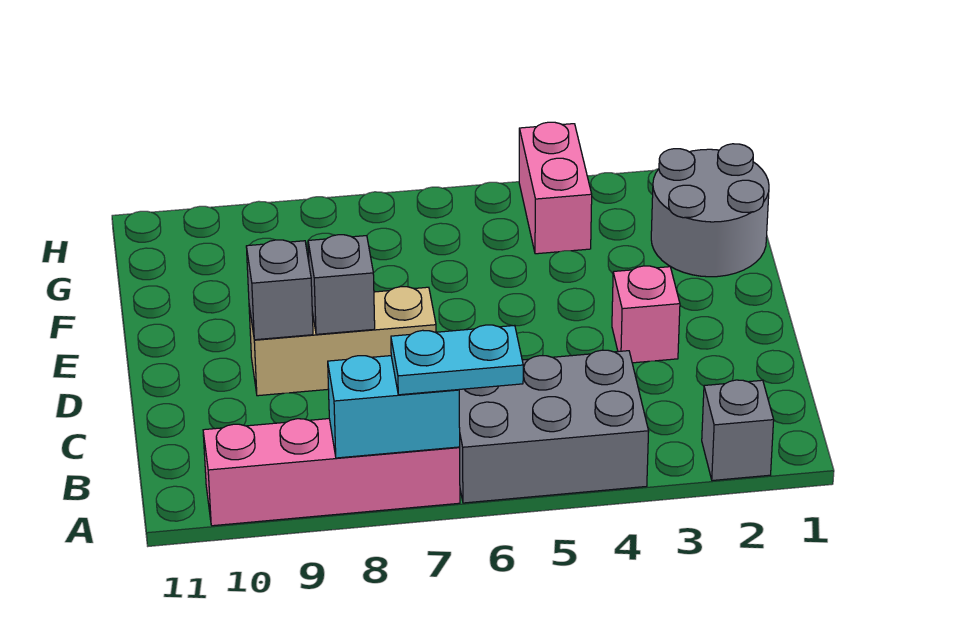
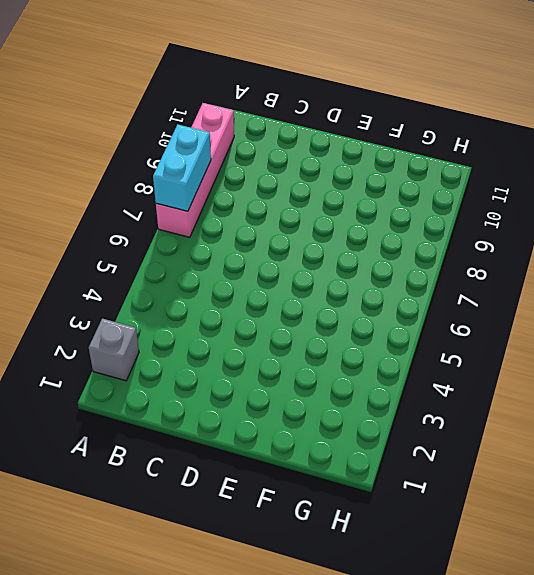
none -> grey brick A4:B6 level 1
none -> pink brick D3 level 1

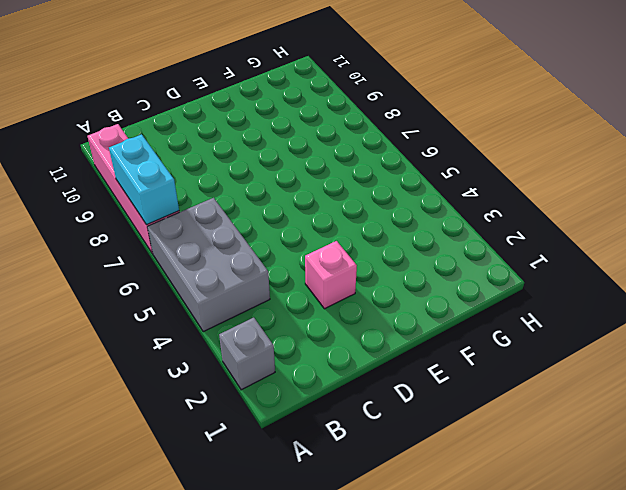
none -> tan brick D7:D9 level 1
none -> grey round brick F1:G2 level 1

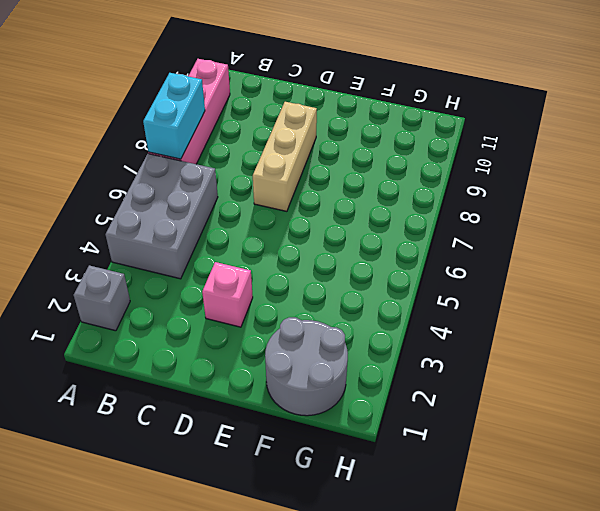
none -> pink brick G4:H4 level 1
none -> grey brick D8 level 2

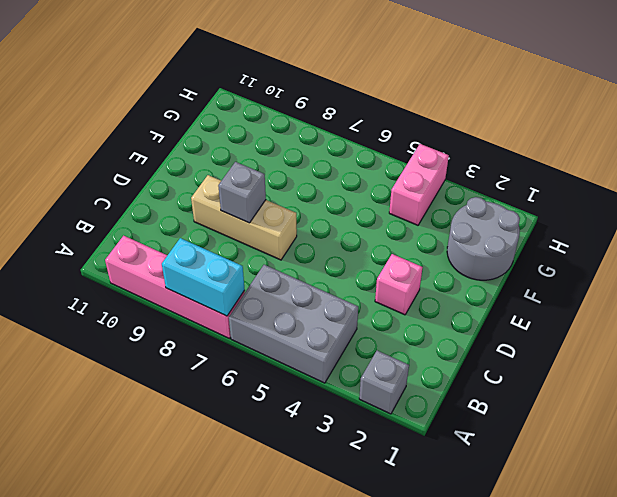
none -> grey brick D9 level 2
none -> cyan plate A6:A7 level 3

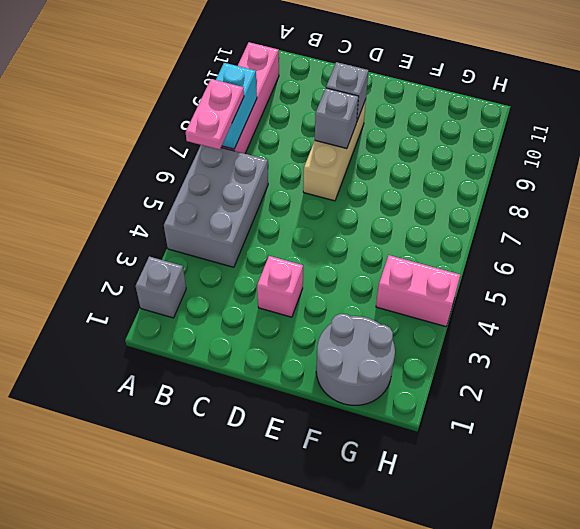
pink plate A6:A7 level 3 -> cyan plate A6:A7 level 3

